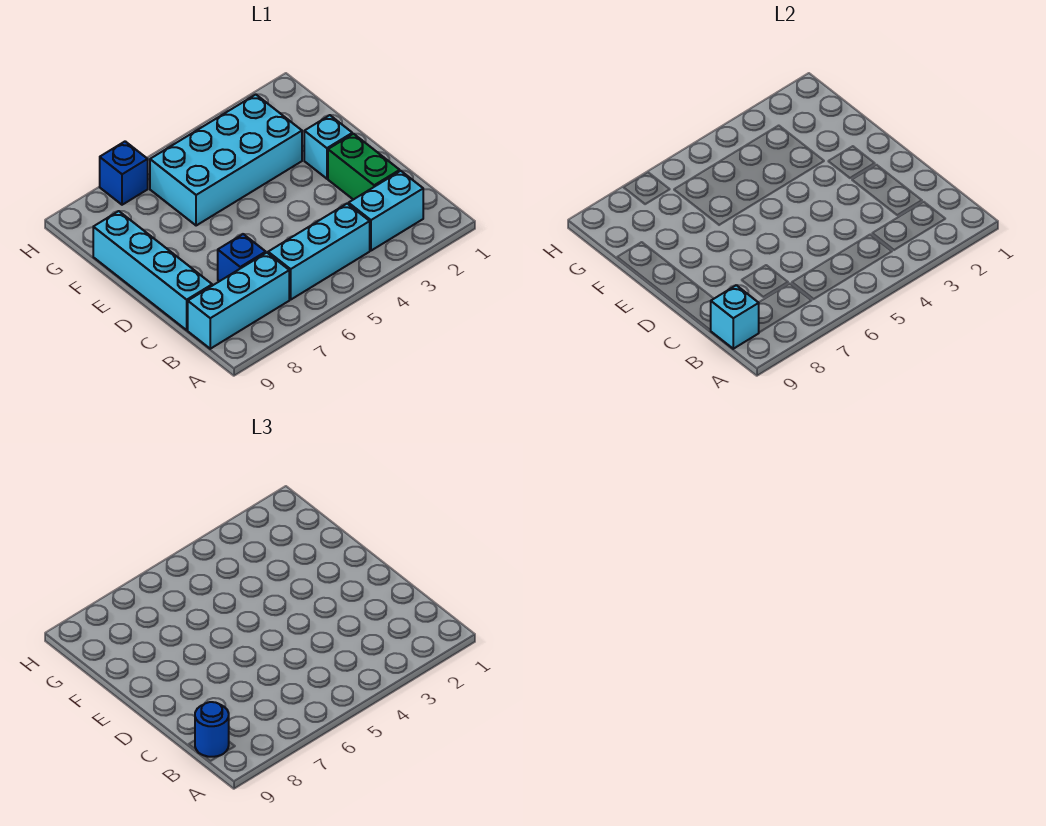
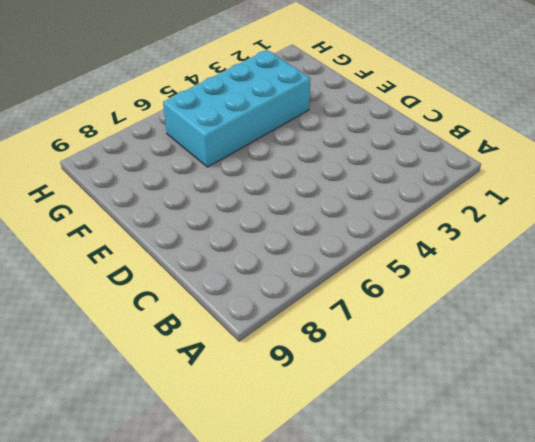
none -> cyan brick B2:B3 level 1
none -> cyan brick B4:B6 level 1

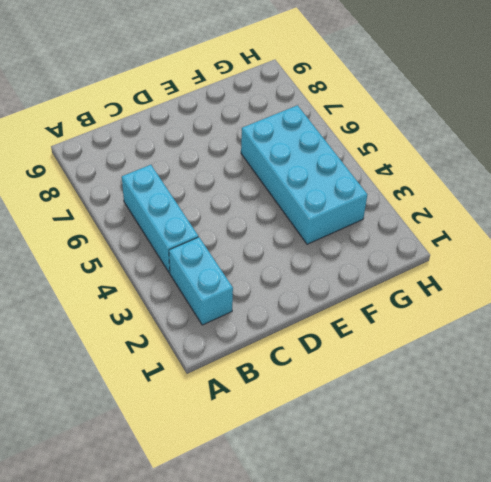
none -> cyan brick B7:B9 level 1
none -> green brick C2:D2 level 1

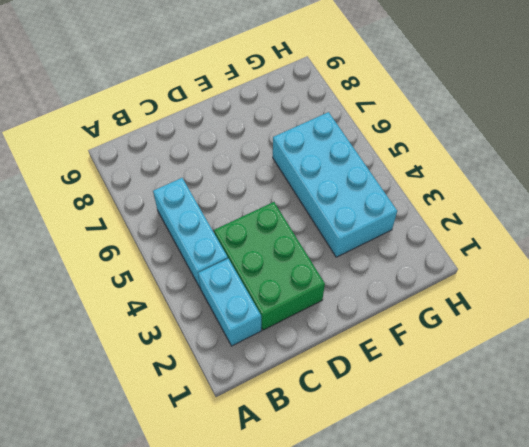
green brick C2:D4 level 1 -> green brick C2:D2 level 1
none -> cyan brick B7:B9 level 1
none -> blue brick C7 level 1

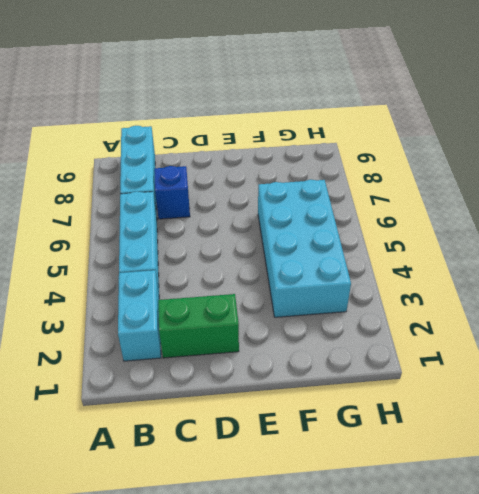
none -> cyan brick C9:F9 level 1
none -> cyan brick E2 level 1

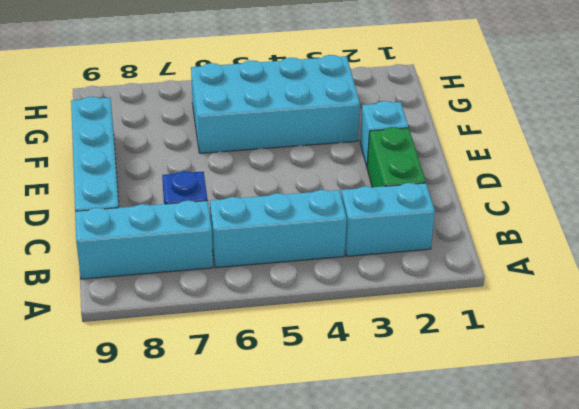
none -> blue brick H7 level 1
none -> cyan brick B9 level 2

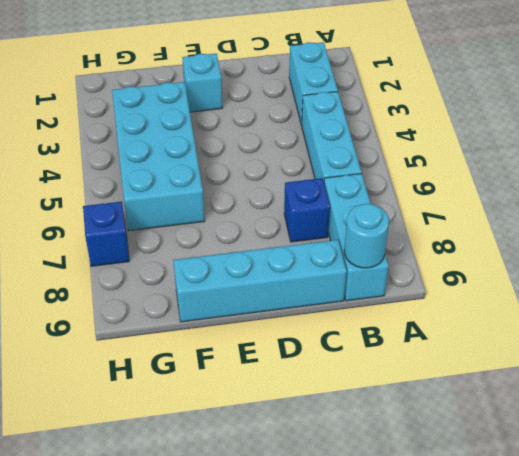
cyan round brick B9 level 2 -> cyan brick B9 level 2
none -> green brick C2:D2 level 1
none -> blue round brick B9 level 3

